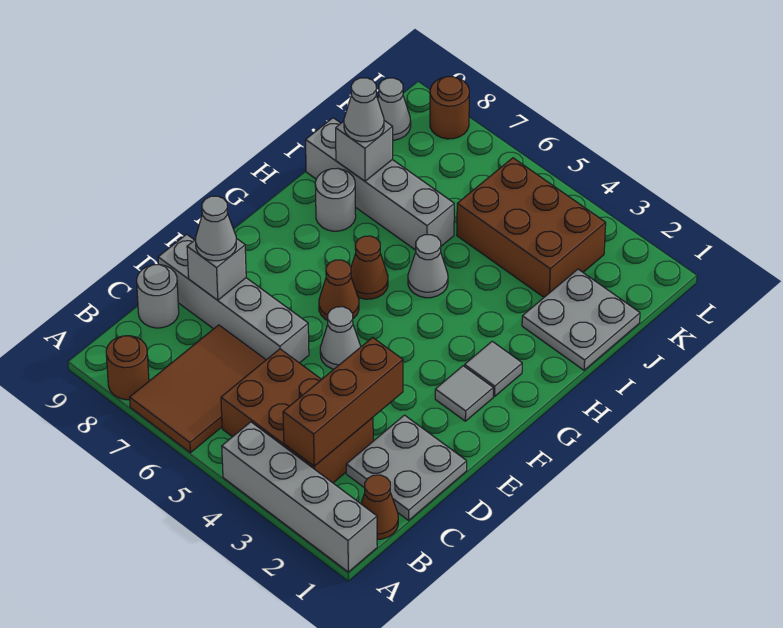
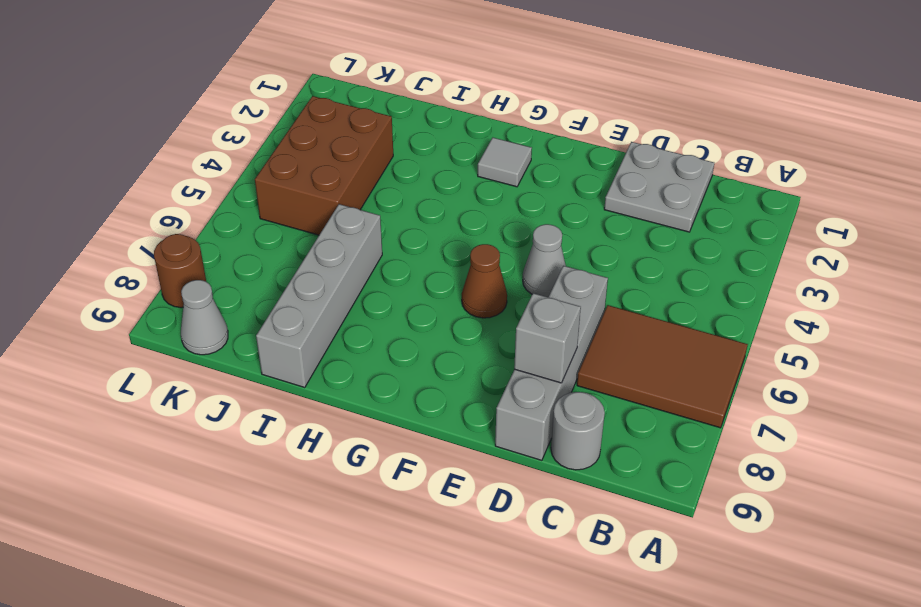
none -> grey brick A1:A4 level 1
none -> brown round brick A8 level 1
none -> brown cone B1 level 1

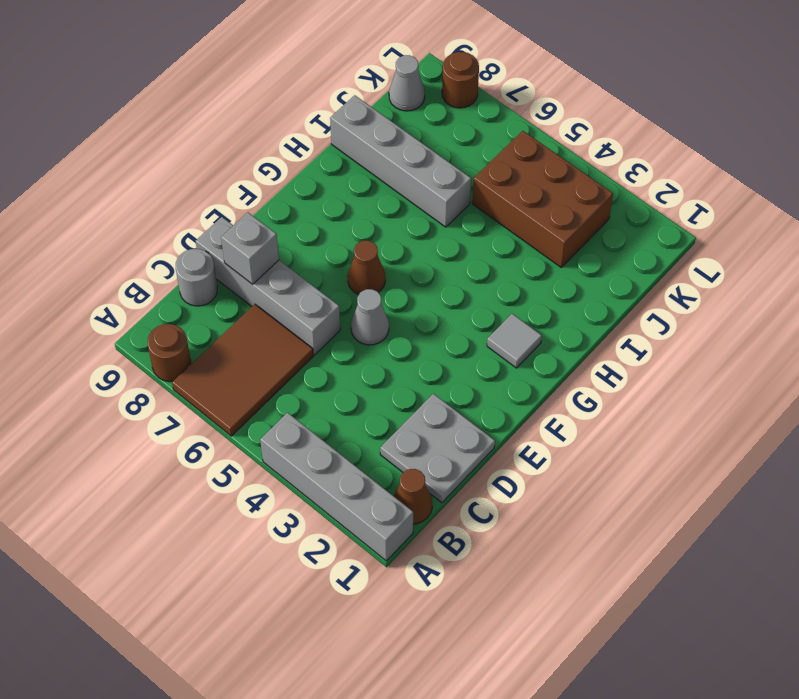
none -> brown brick B3:C5 level 1
none -> grey tile F2 level 1
none -> brown cone G6 level 1

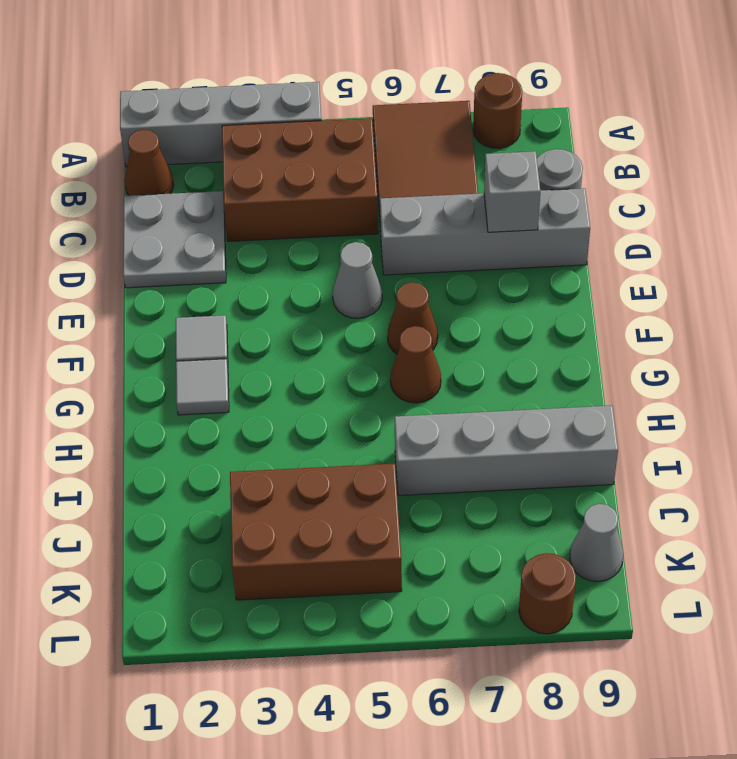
none -> grey cone H5 level 1
none -> grey round brick H8 level 1
none -> grey plate I1:J2 level 1

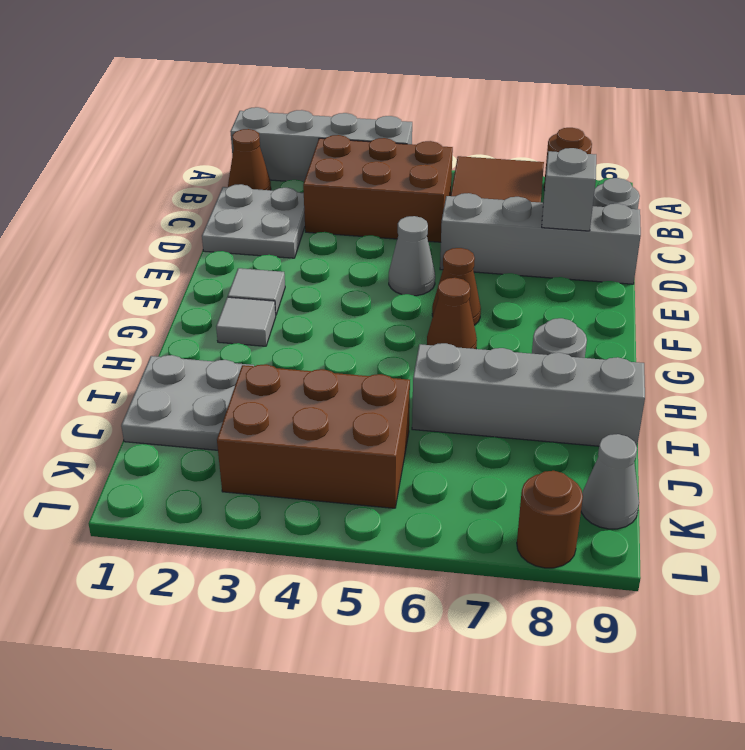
none -> grey cone H5 level 1
none -> brown brick B3:D3 level 2
none -> grey brick I8 level 2

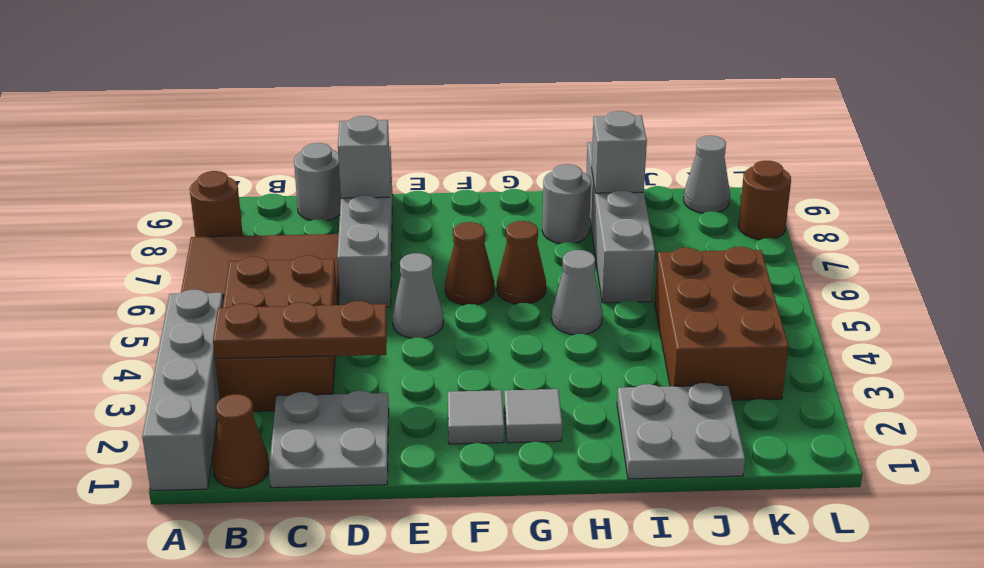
brown plate B3:D3 level 2 -> brown brick B3:D3 level 2
none -> grey cone D8 level 3
none -> grey cone I8 level 3

